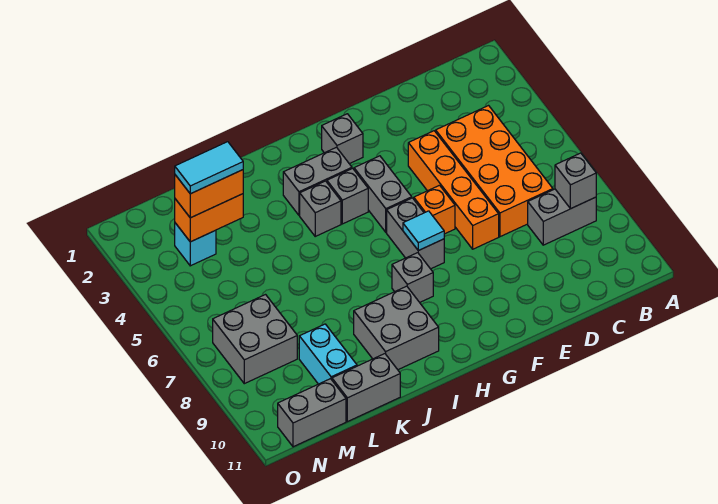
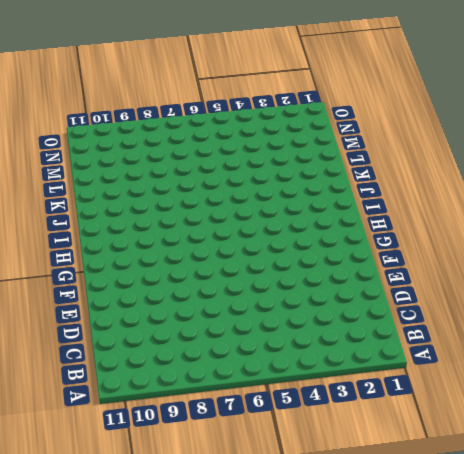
none -> grey brick B8:C8 level 1
none -> orange brick C4:D7 level 1
none -> orange brick E4:E7 level 1

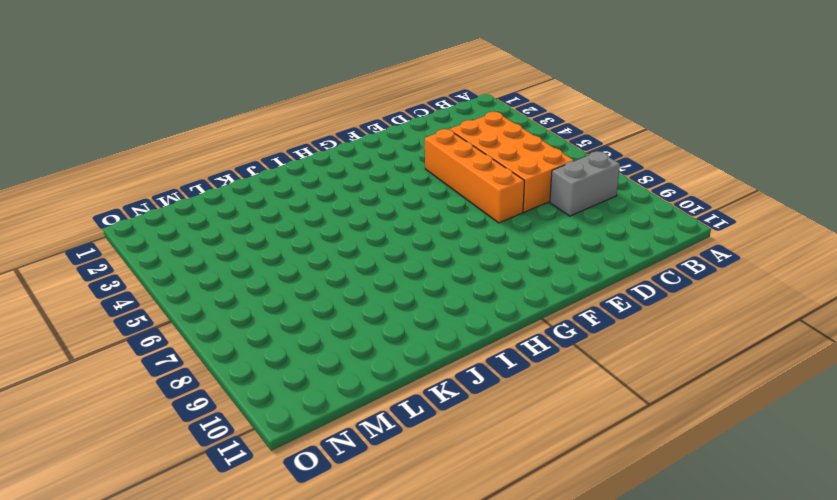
none -> orange brick F6 level 1
none -> grey brick G2 level 1
none -> grey brick G4:G5 level 1

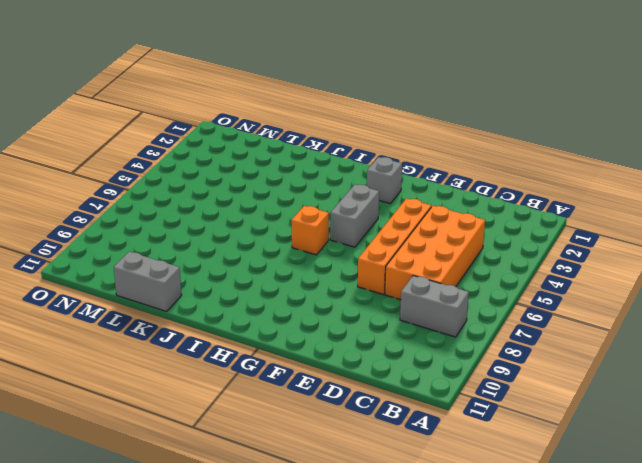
orange brick H6 level 1 -> orange brick F6 level 1
none -> grey brick G6:G7 level 1
none -> grey brick H3:I3 level 1
none -> grey brick H4 level 1

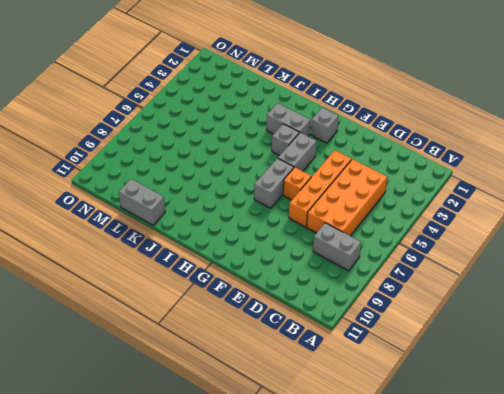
none -> grey brick H8 level 1
none -> grey brick I4 level 1
none -> grey brick I9:J10 level 1

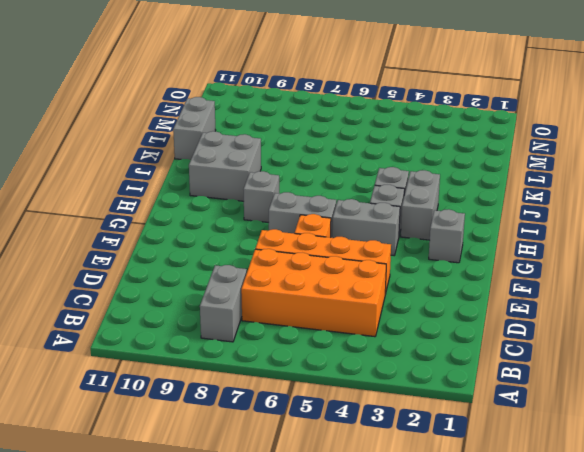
none -> cyan brick L9:L10 level 1
none -> cyan brick M3 level 1
none -> grey brick M7:N8 level 1

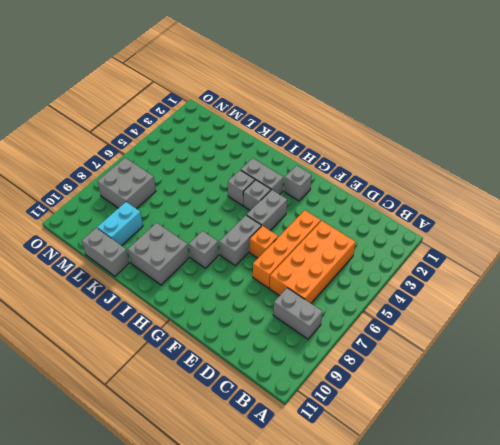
none -> cyan brick M3 level 1
none -> grey brick M11:N11 level 1
none -> grey brick B8 level 2

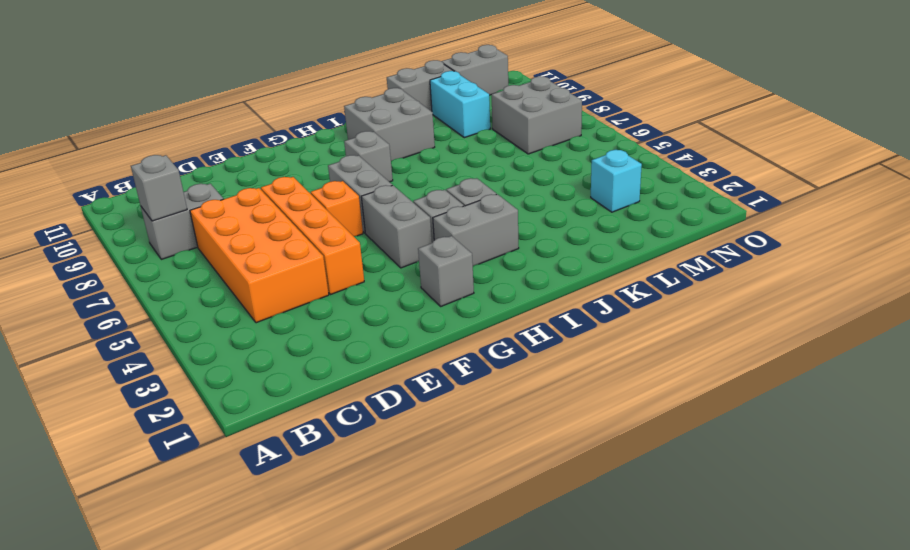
none -> cyan tile G7 level 2
none -> orange brick L3:M3 level 2
none -> orange brick L3:M3 level 3

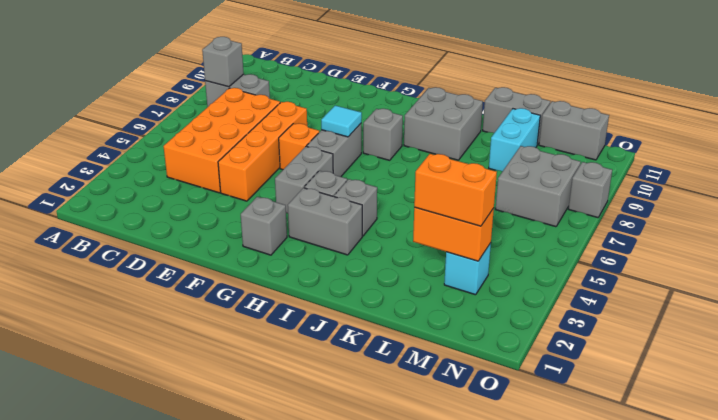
grey brick O8 level 1 -> none
none -> cyan tile L3:M3 level 4

